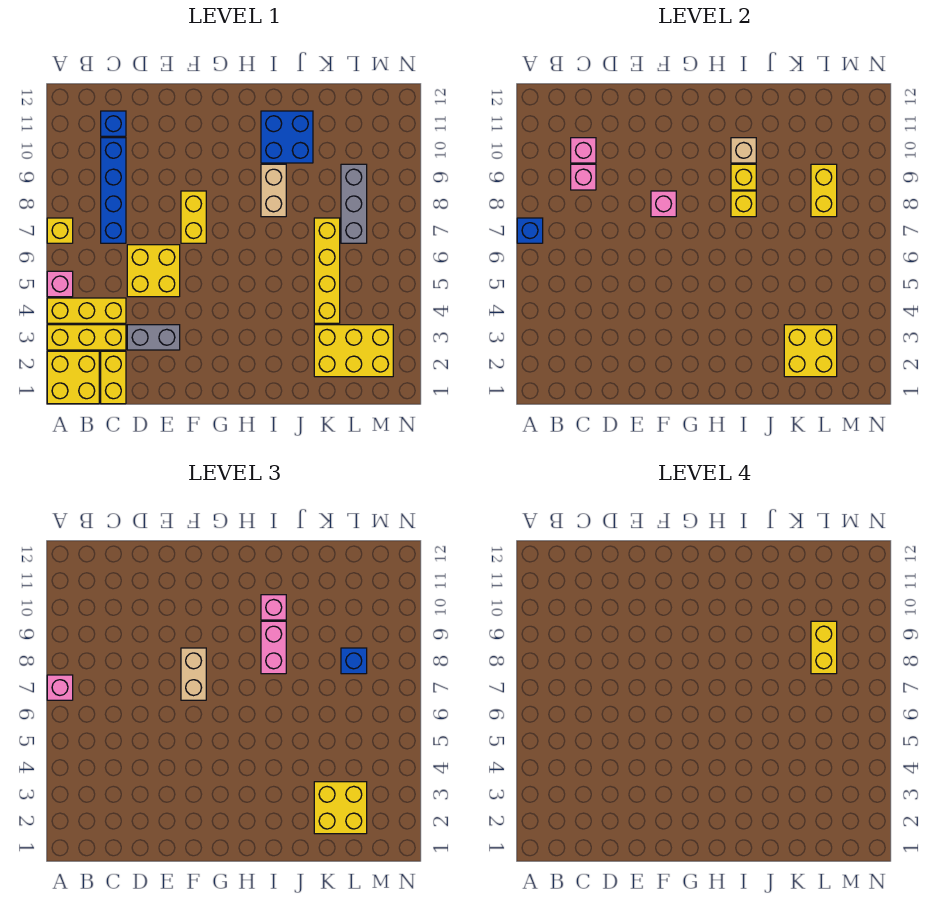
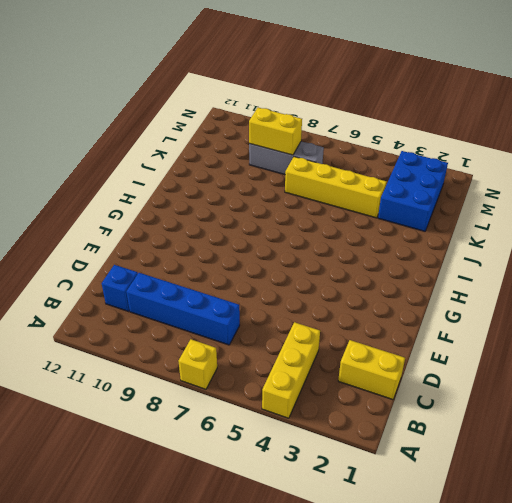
blue brick K2:M3 level 1 -> yellow brick K2:M3 level 1
none -> yellow brick A1:B2 level 1
none -> yellow brick A3:C3 level 1
none -> pink brick A5 level 1
none -> grey brick D3:E3 level 1

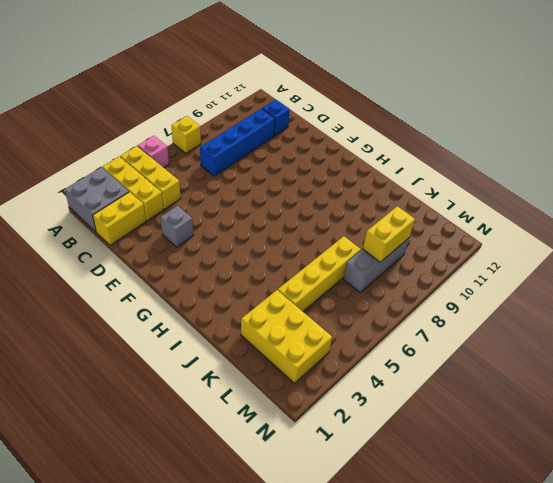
grey brick A1:B2 level 1 -> yellow brick A1:B2 level 1
grey brick E3 level 1 -> grey brick D3:E3 level 1
none -> yellow brick D5:E6 level 1
none -> yellow brick F7:F8 level 1
none -> tan brick I8:I9 level 1
none -> blue brick I10:J11 level 1

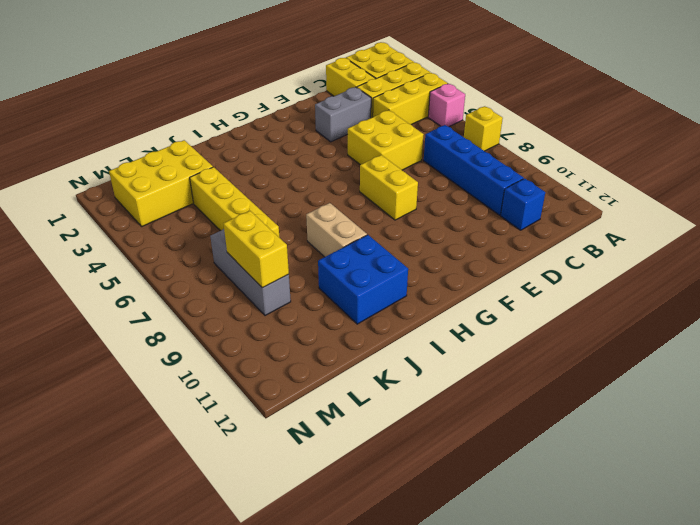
none -> blue brick A7 level 2
none -> pink brick C9 level 2
none -> pink brick C10 level 2
none -> pink brick F8 level 2

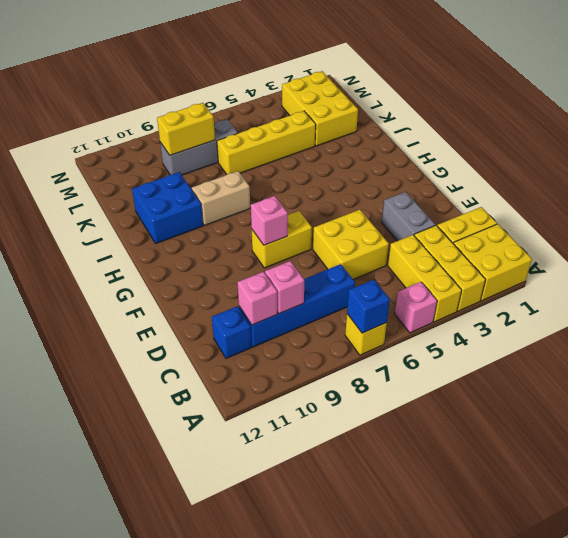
none -> yellow brick I8 level 2
none -> yellow brick I9 level 2
none -> tan brick I10 level 2
none -> yellow brick K2:L3 level 2

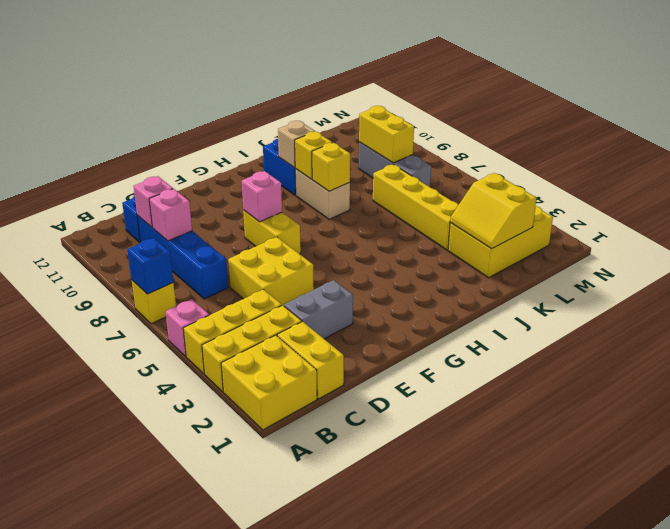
yellow slope K2:L3 level 2 top L -> yellow brick K2:L3 level 2
none -> pink brick A7 level 3
none -> tan brick F7:F8 level 3
none -> pink brick I8:I9 level 3
none -> pink brick I10 level 3

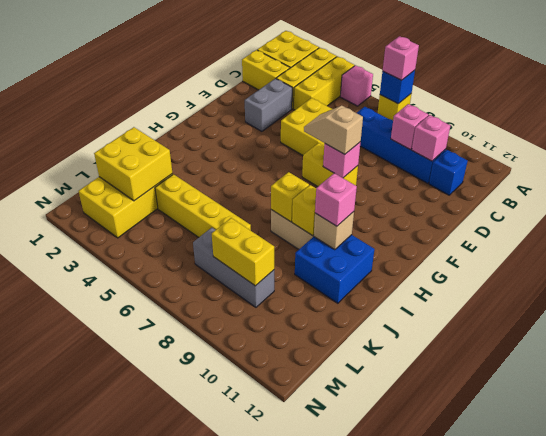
tan slope F7:F8 level 3 top 8 -> tan brick F7:F8 level 3
none -> pink brick I8:I9 level 3
none -> yellow brick K2:L3 level 3
none -> blue brick L8 level 3
none -> yellow brick L8:L9 level 4

